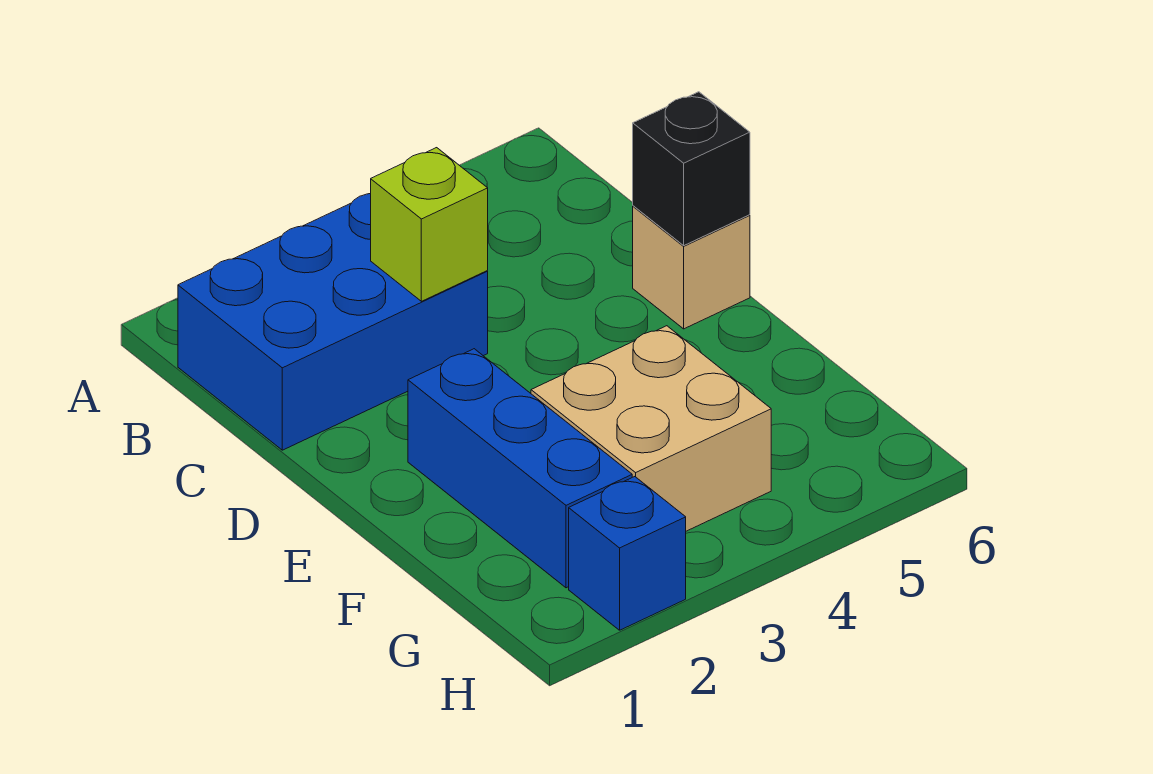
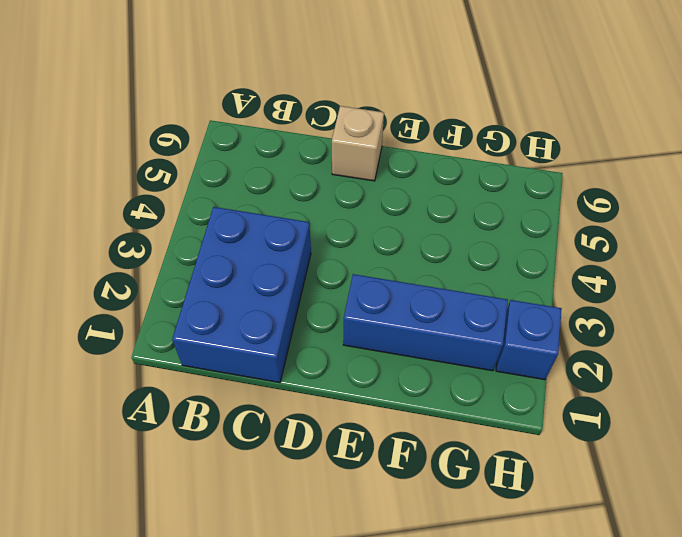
none -> tan brick F3:G4 level 1
none -> lime brick C3 level 2

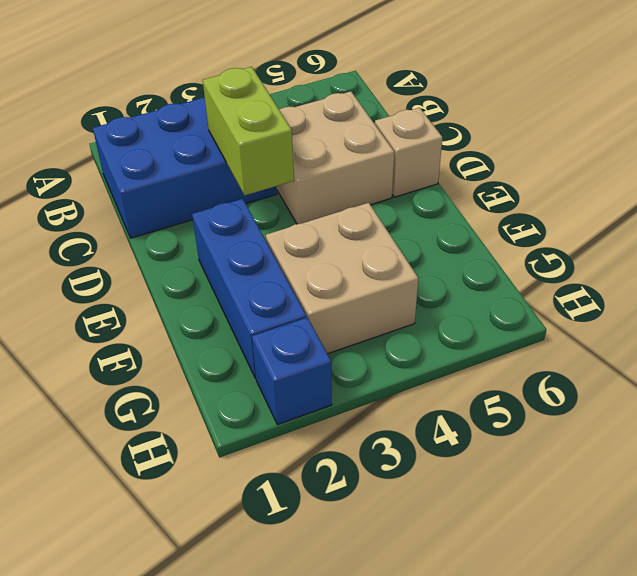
lime brick C3:D3 level 2 -> lime brick C3 level 2
tan brick C4:D5 level 1 -> none
none -> black brick D6 level 2

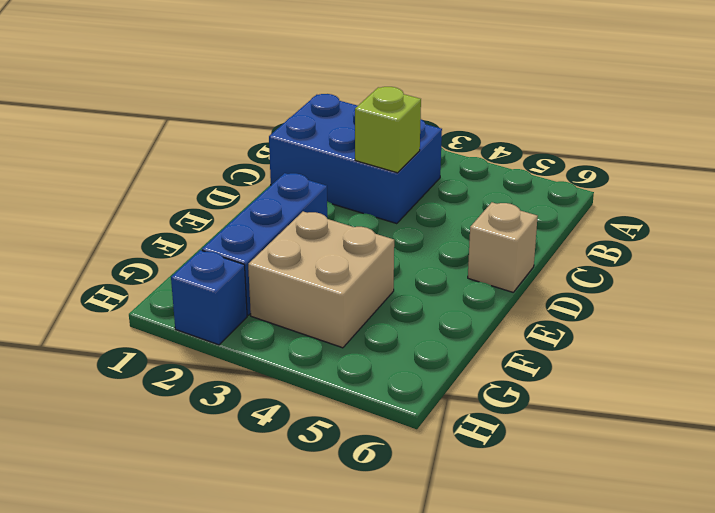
none -> black brick D6 level 2

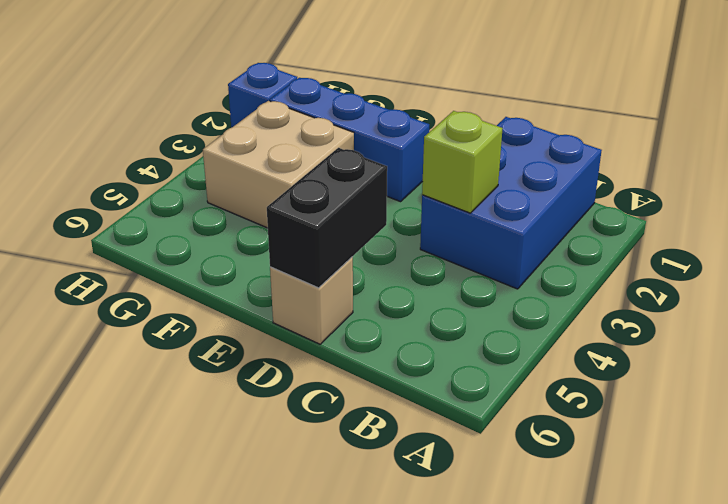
black brick D5:D6 level 2 -> black brick D6 level 2

